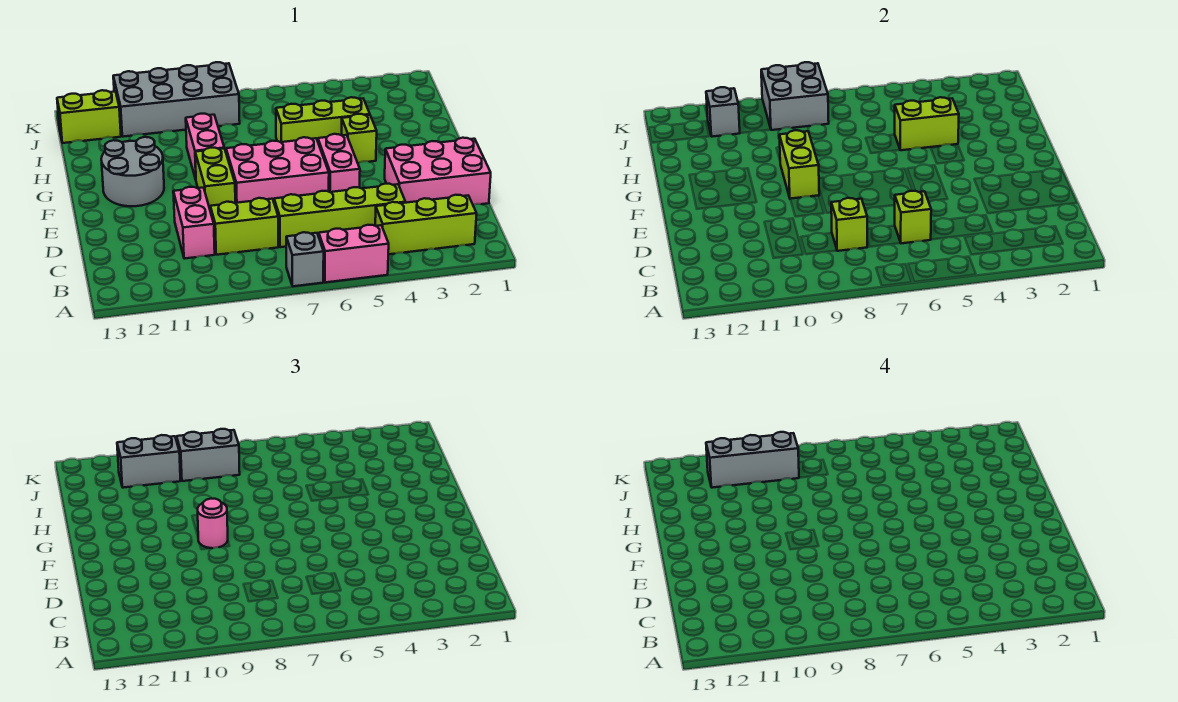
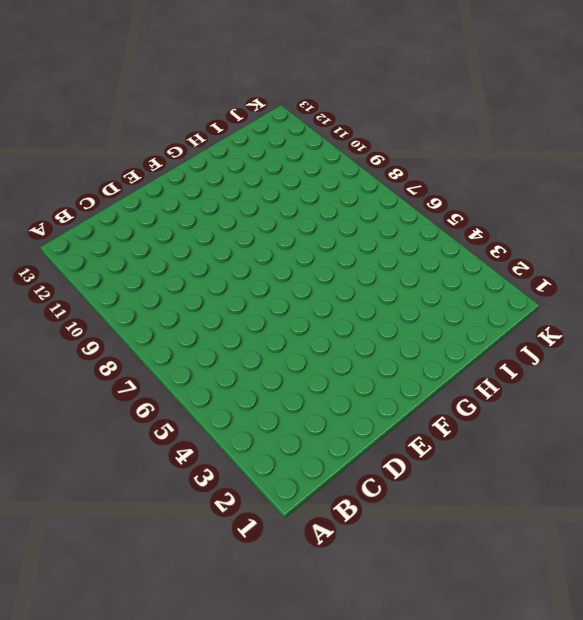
none -> pink brick A5:A6 level 1
none -> grey brick A7 level 1
none -> lime brick B2:B4 level 1

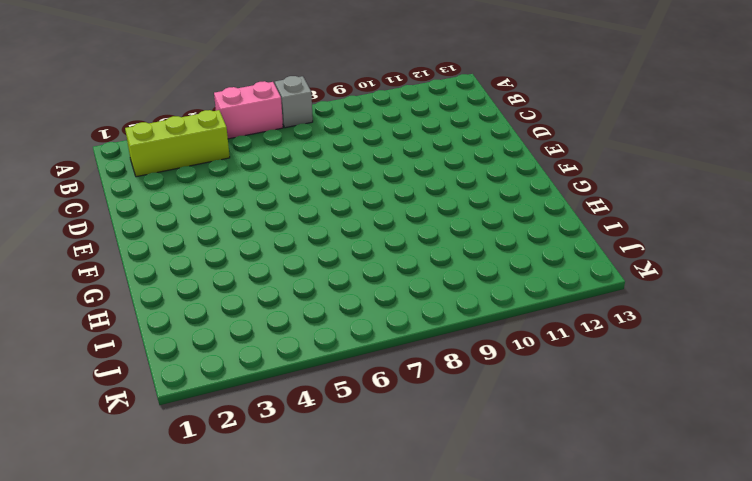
none -> lime brick C4:C7 level 1
none -> lime brick C8:C9 level 1
none -> pink brick C10:D10 level 1

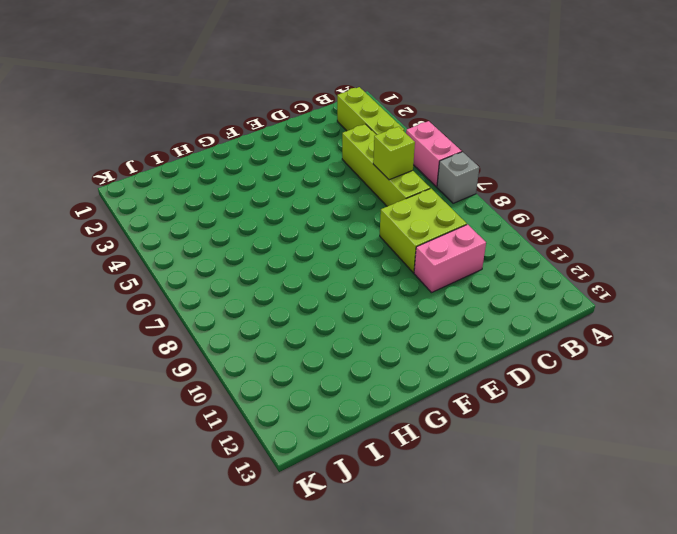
lime brick C8:D9 level 1 -> lime brick C8:C9 level 1
none -> pink brick D1:E3 level 1
none -> pink brick E5:F5 level 1
none -> pink brick E6:F8 level 1

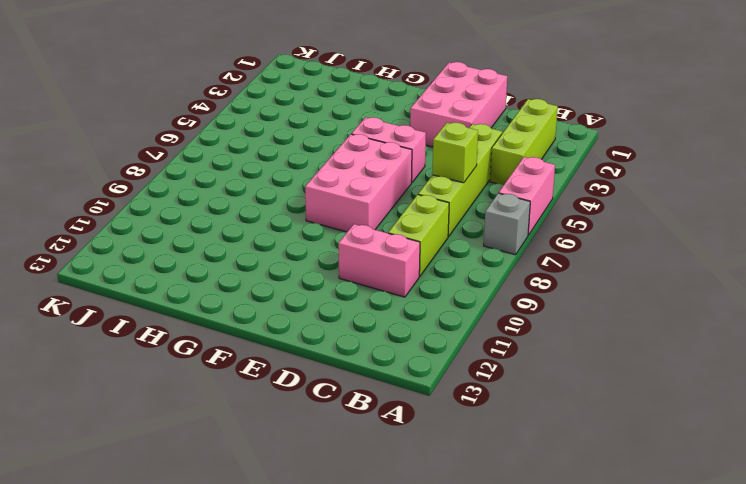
none -> lime brick E9:F9 level 1
none -> grey round brick F11:G12 level 1
none -> lime brick G4 level 1

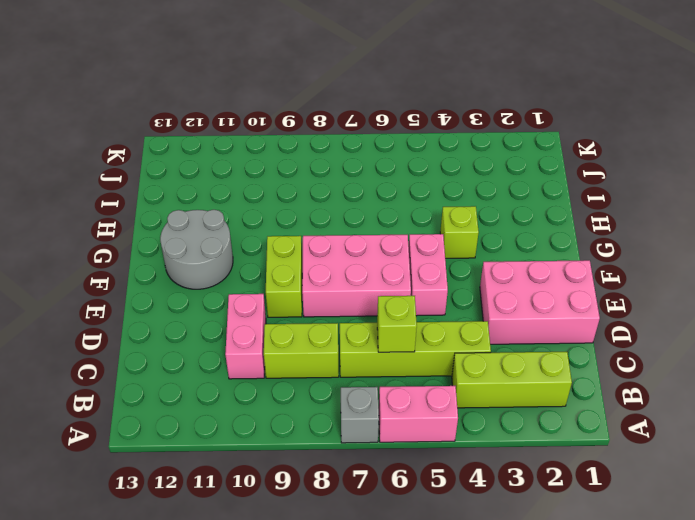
none -> pink brick G9:H9 level 1
none -> lime brick H4:H6 level 1
none -> grey brick J8:K11 level 1

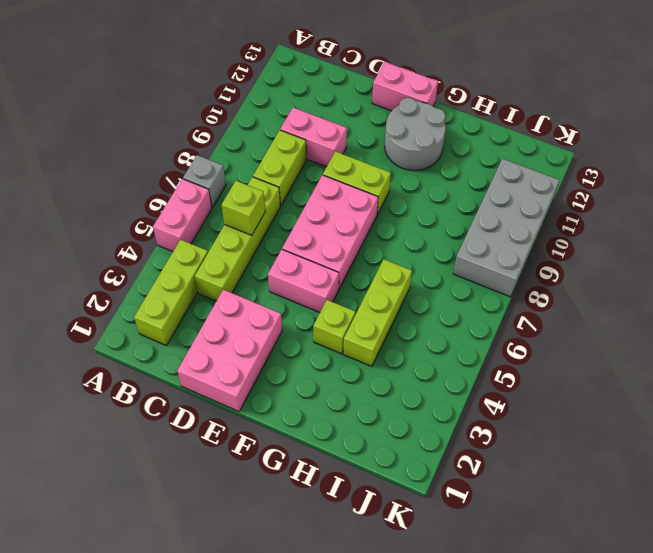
pink brick E13:F13 level 1 -> pink brick G9:H9 level 1
none -> lime brick J12:J13 level 1
none -> lime brick C8 level 2
none -> lime brick F9:G9 level 2

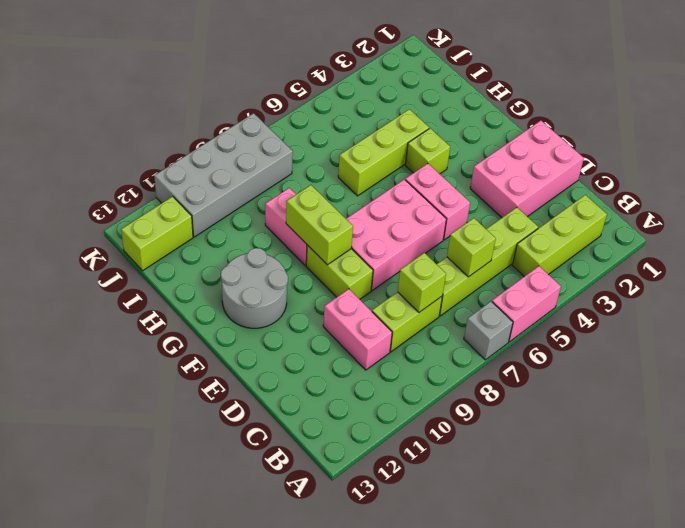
none -> lime brick H4:H5 level 2
none -> grey brick J8:K9 level 2
none -> grey brick J11 level 2

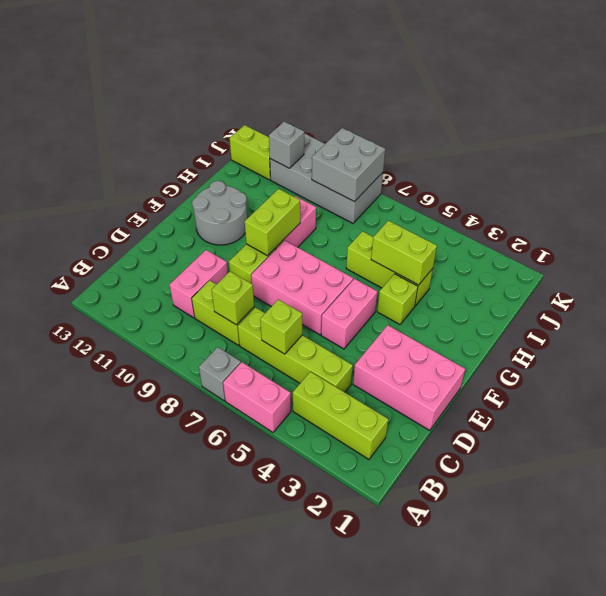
none -> pink round brick F9 level 3
none -> grey brick J8:J9 level 3
none -> grey brick J10:J11 level 3

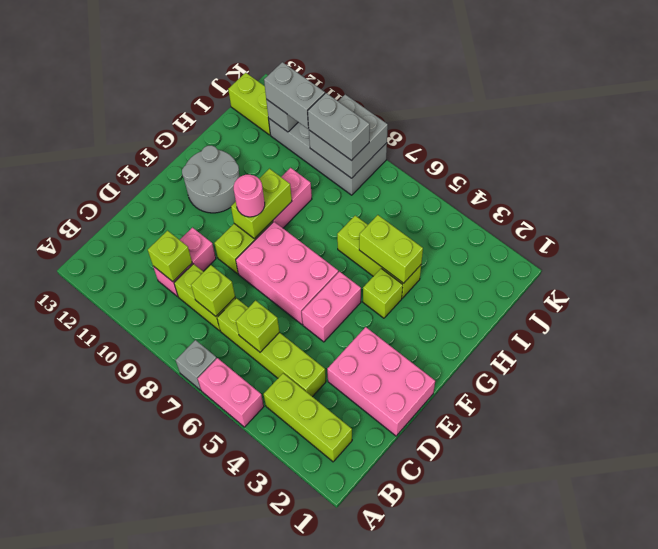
lime brick C10 level 2 -> none
none -> grey brick J9:J11 level 4

